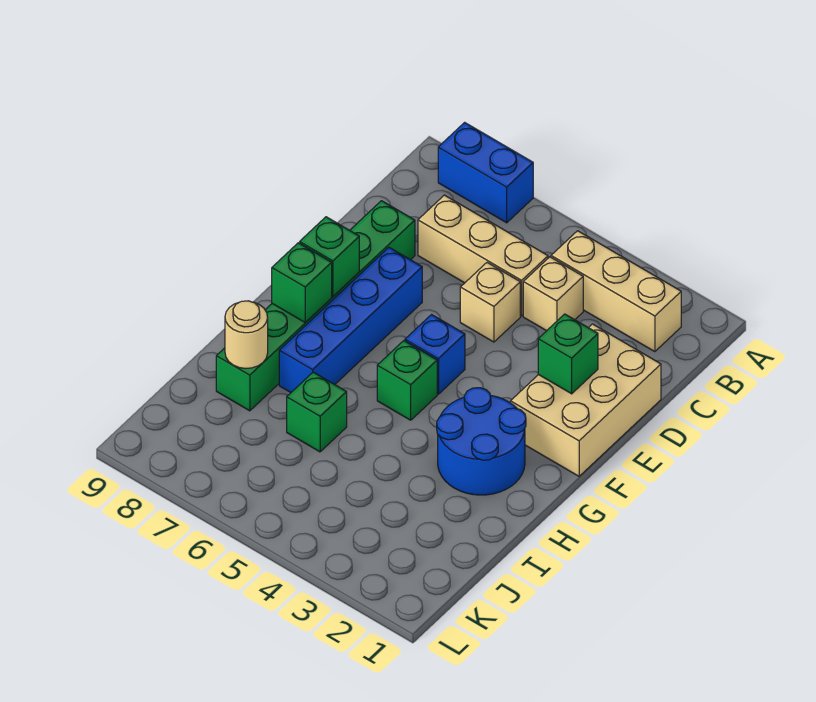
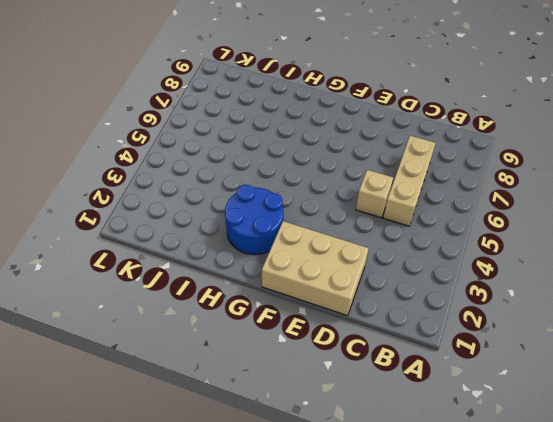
none -> blue brick A7:A8 level 1
none -> tan brick B2:B4 level 1
none -> tan brick C4 level 1

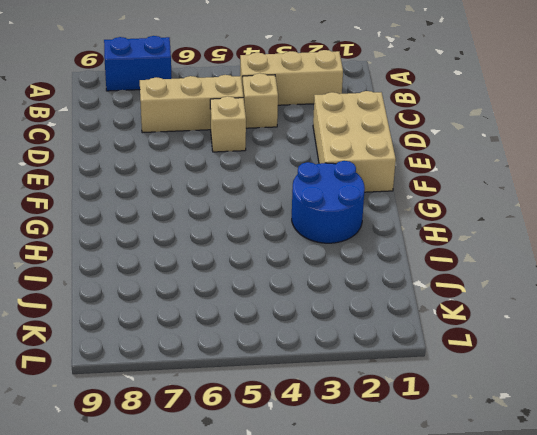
none -> green brick D8:I8 level 1
none -> blue brick E7:H7 level 1
none -> blue brick F5 level 1

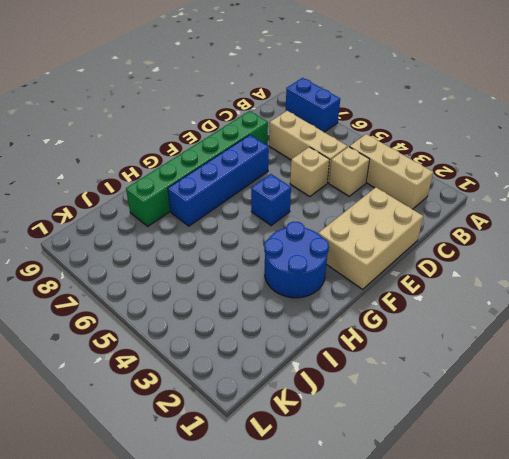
none -> green brick G5 level 1
none -> green brick I6 level 1
none -> green brick E2 level 2

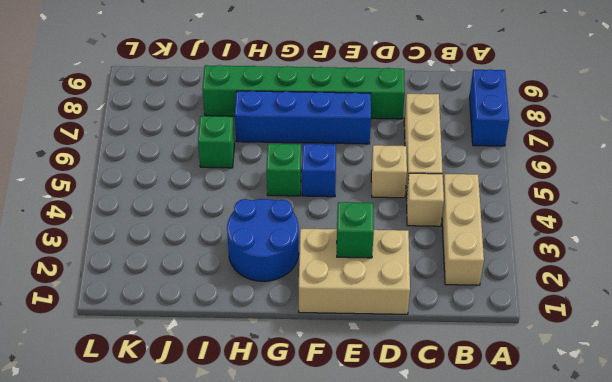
none -> green brick F8 level 2
none -> green brick G8 level 2
none -> tan round brick I8 level 2

